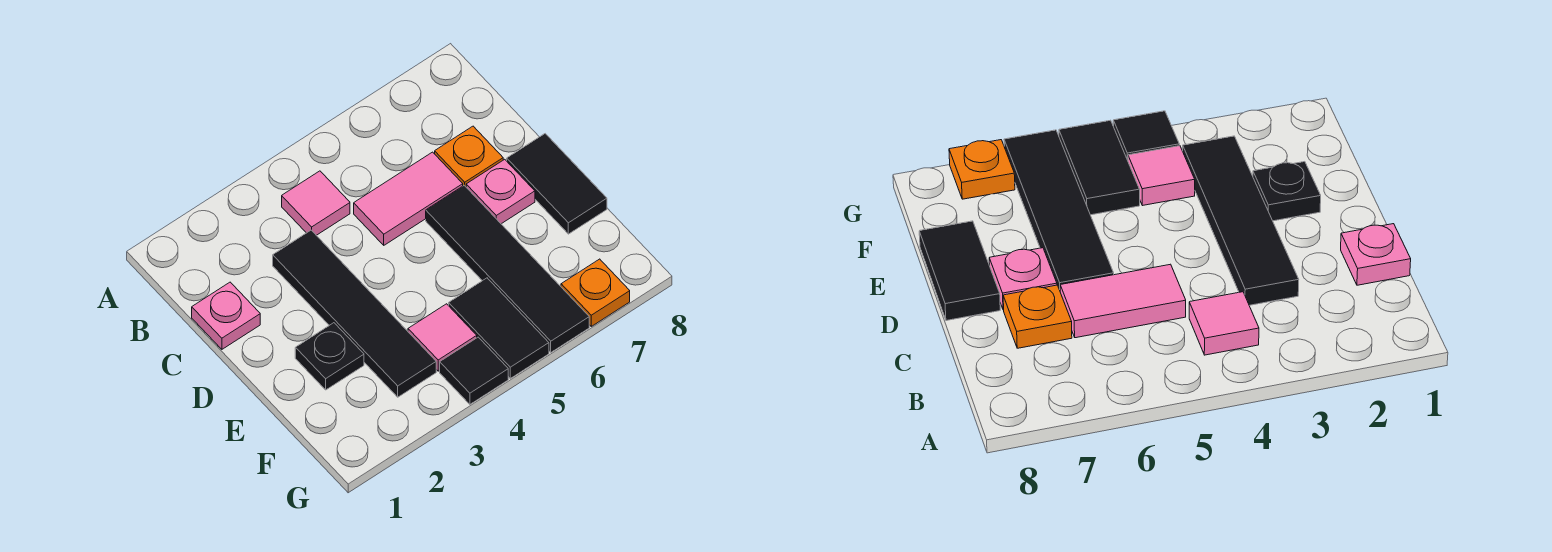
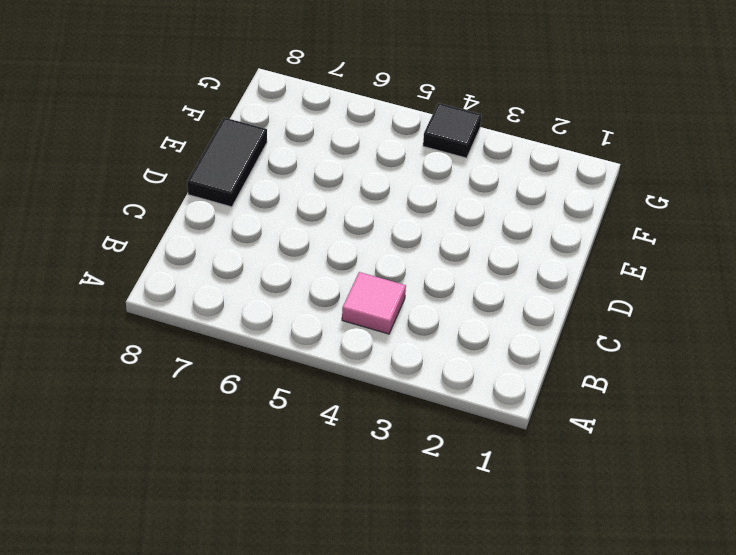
none -> pink plate C1 level 1
none -> black tile C3:F3 level 1
none -> pink tile C5:C6 level 1

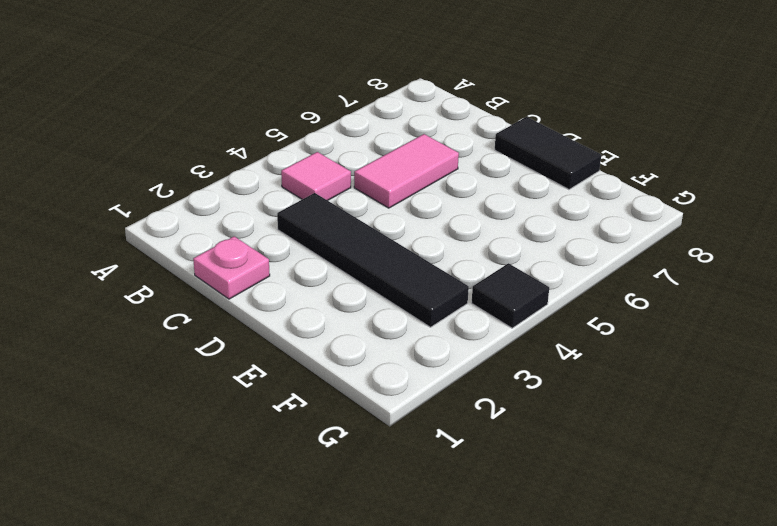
none -> orange plate C7 level 1
none -> black tile D6:G6 level 1
none -> pink plate D7 level 1

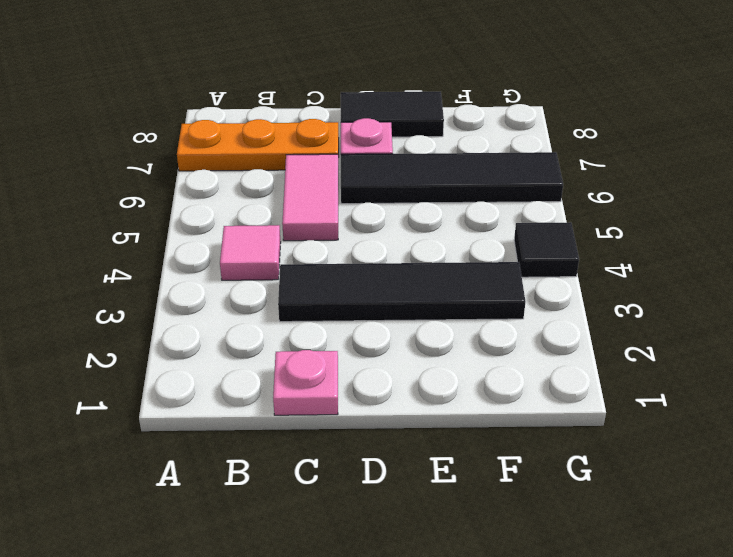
orange plate A7:C7 level 1 -> orange plate C7 level 1
none -> black plate E2 level 1
none -> pink tile F4 level 1
none -> black tile F5:G5 level 1

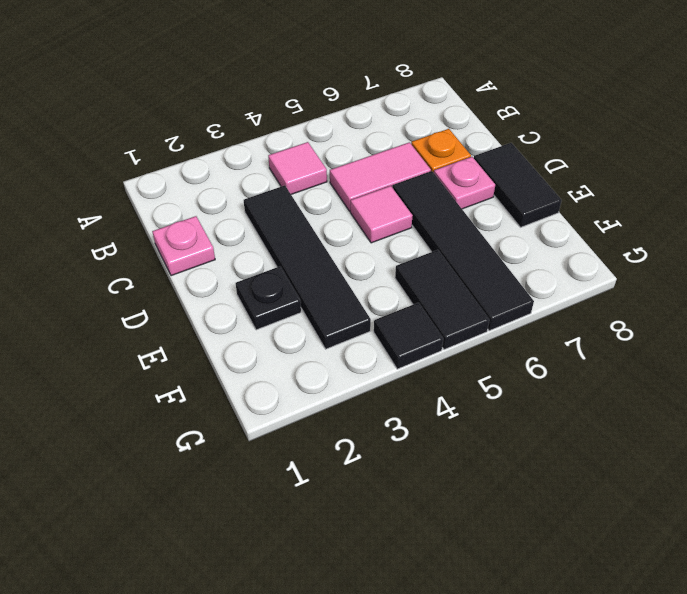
pink tile D5 level 1 -> pink tile F4 level 1
none -> orange plate G7 level 1

